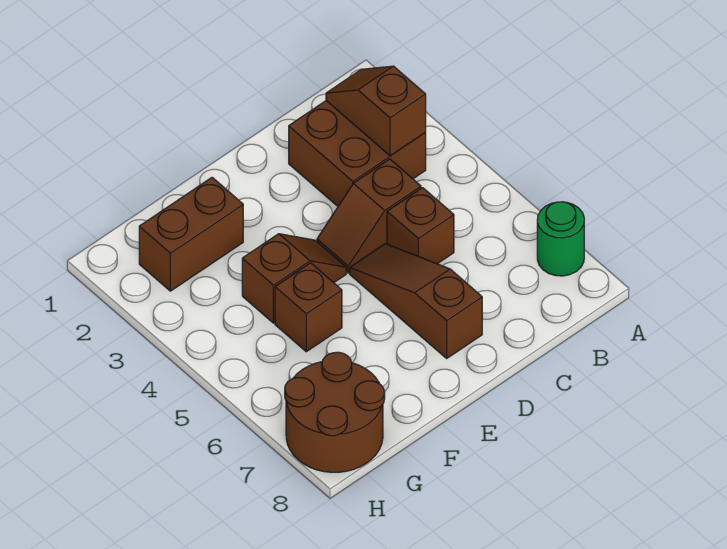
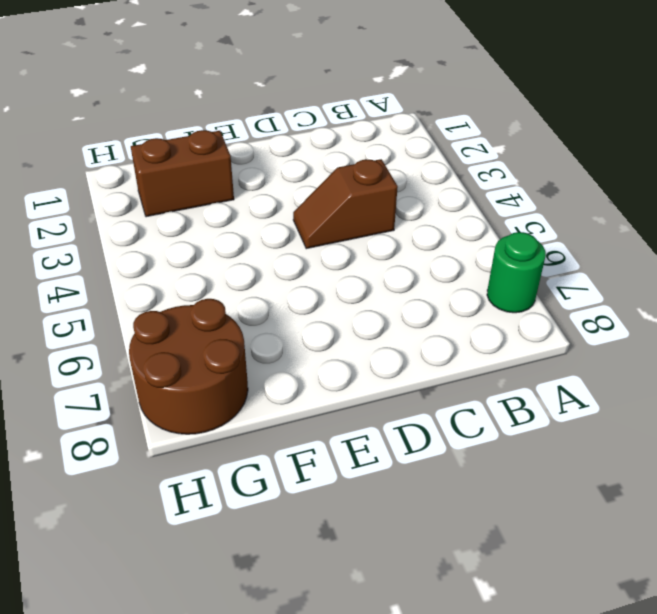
none -> brown brick B2:C3 level 1
none -> brown brick C5 level 1

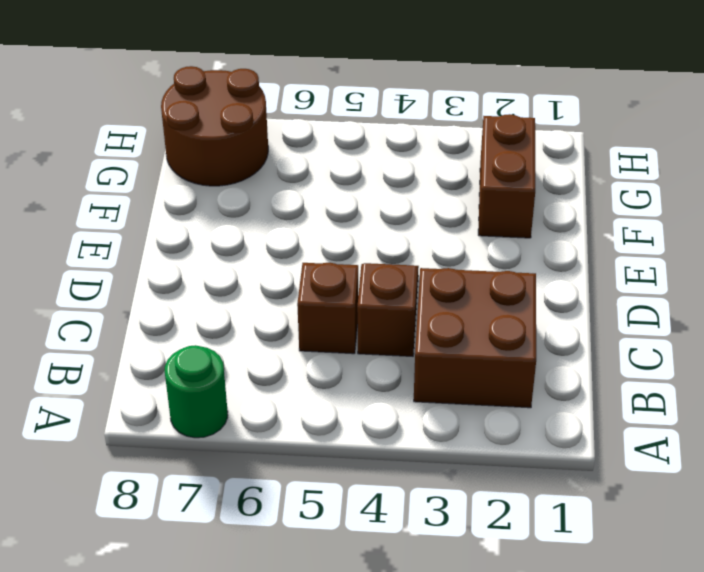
none -> brown slope D5:D7 level 1 top 7
none -> brown slope E4:F4 level 1 top F

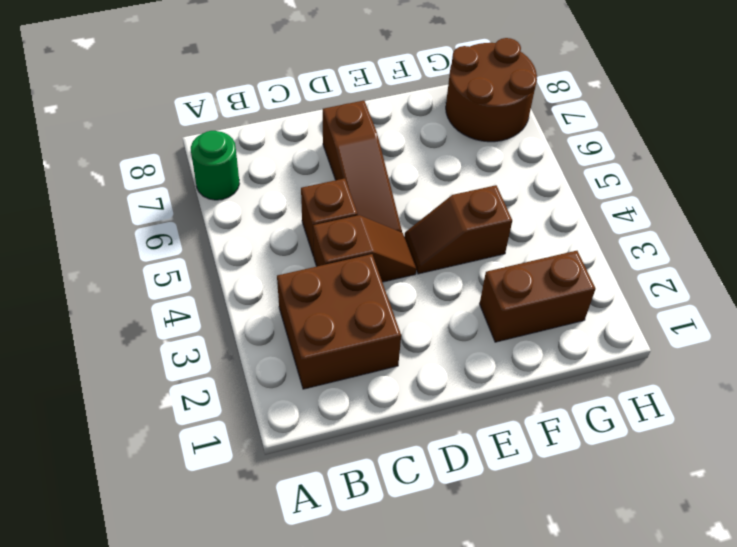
none -> brown brick F5 level 1
none -> brown slope B2:B3 level 2 top 3

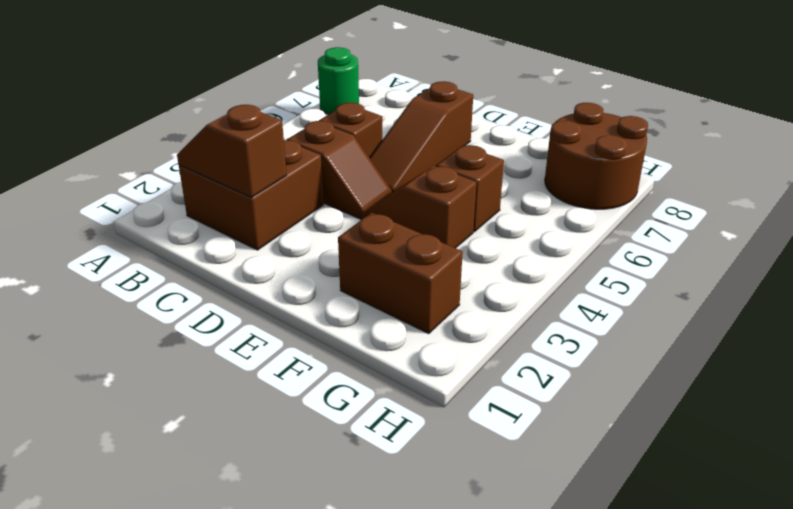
brown slope B2:C2 level 2 top C -> brown slope B2:B3 level 2 top 3

